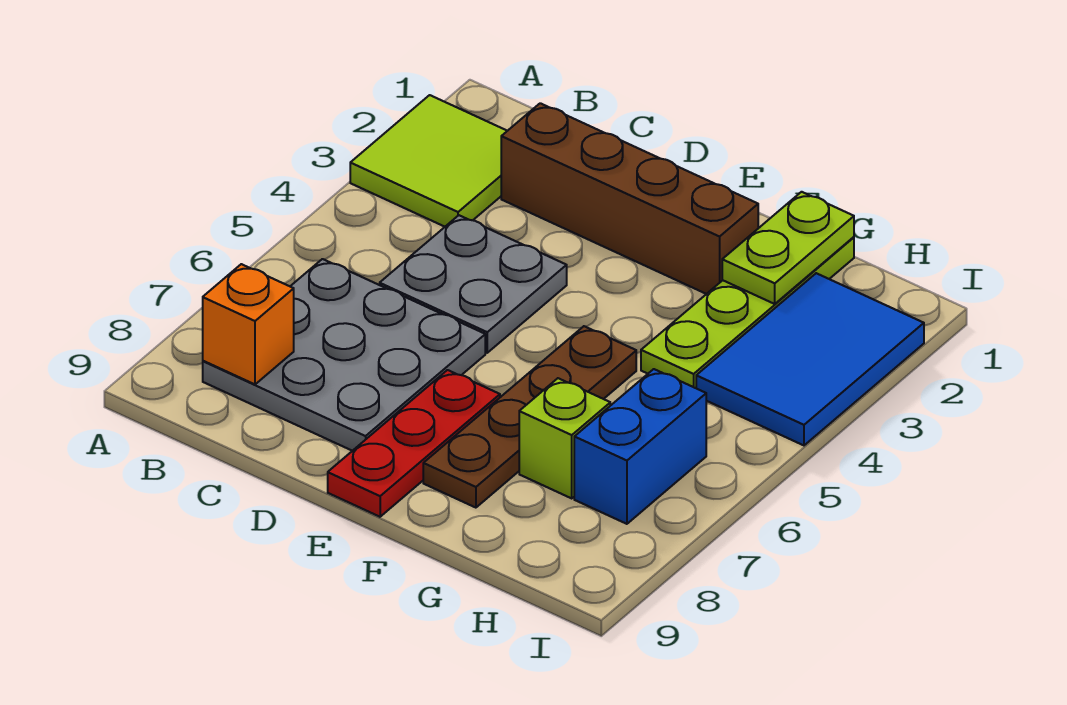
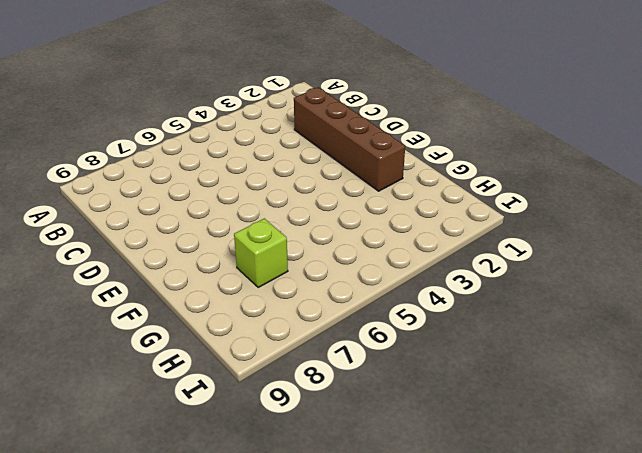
none -> lime tile A2:B3 level 1
none -> grey plate B6:D8 level 1
none -> grey plate C4:D5 level 1

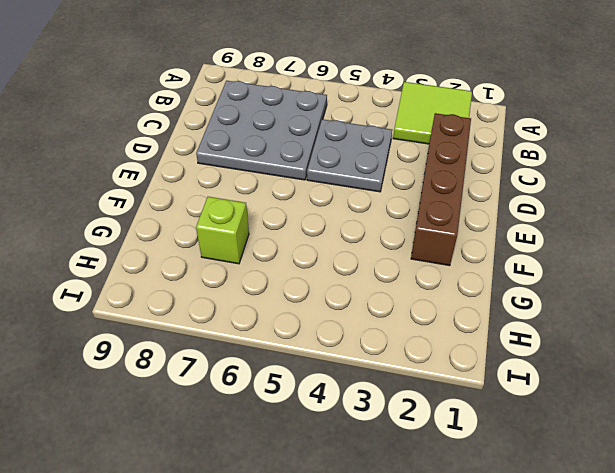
none -> red plate E7:E9 level 1
none -> brown plate F5:F8 level 1
none -> lime plate G1:G4 level 1

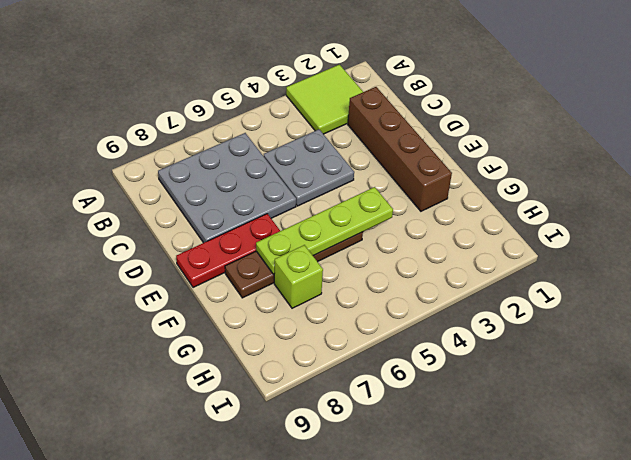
lime plate F4:F7 level 2 -> lime plate G1:G4 level 1
none -> blue tile H2:I4 level 1
none -> blue brick H6:H7 level 1
none -> orange brick B8 level 2

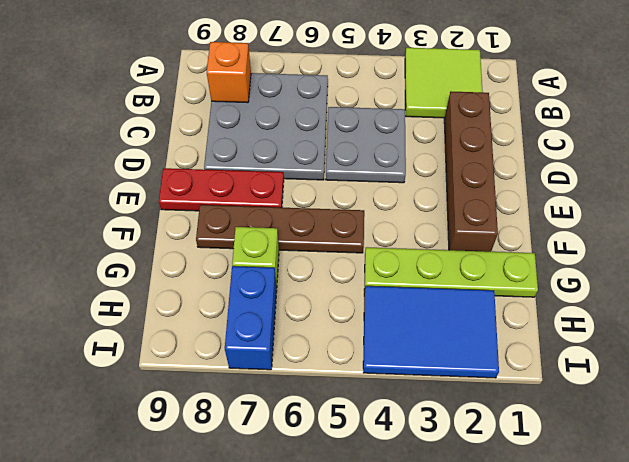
blue brick H7:I7 level 1 -> blue brick H6:H7 level 1
none -> lime plate G1:G2 level 2

